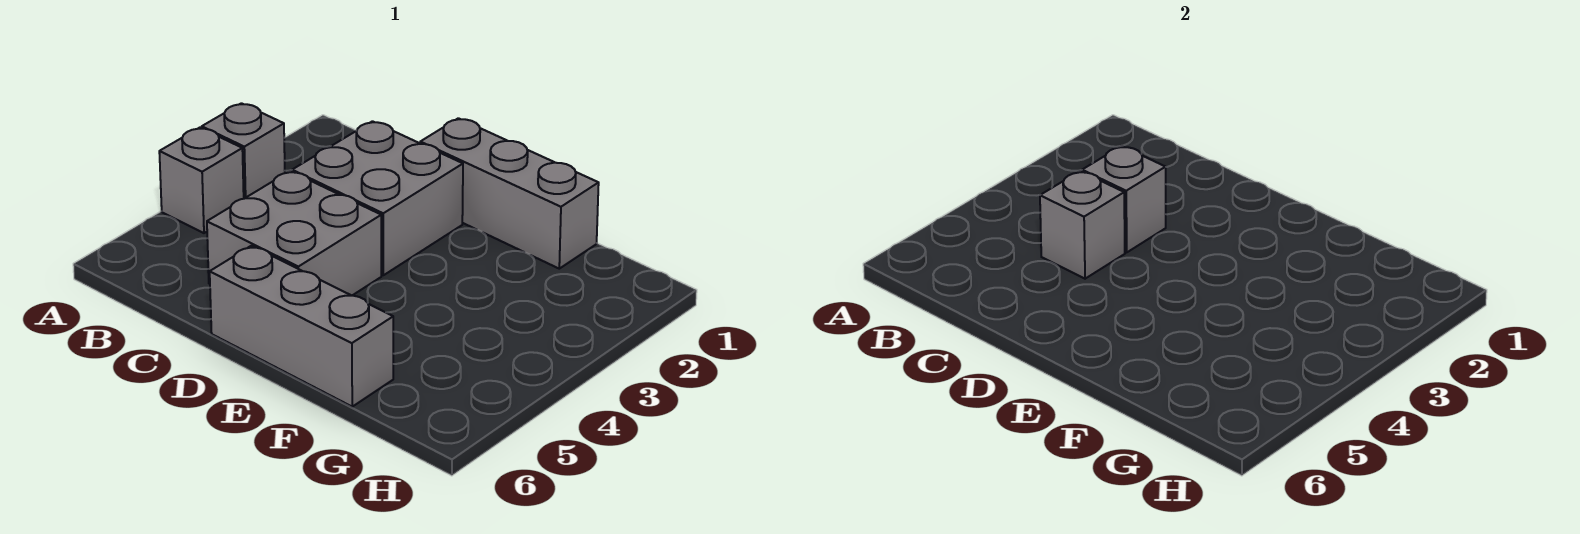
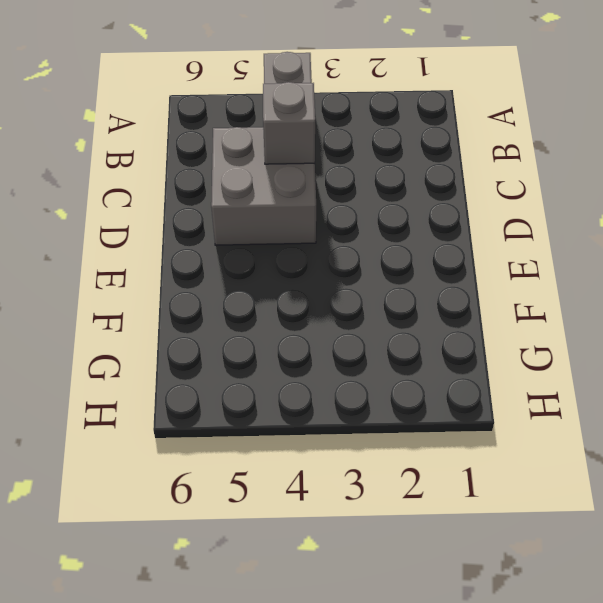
none -> grey brick A3 level 1
none -> grey brick C2:D3 level 1

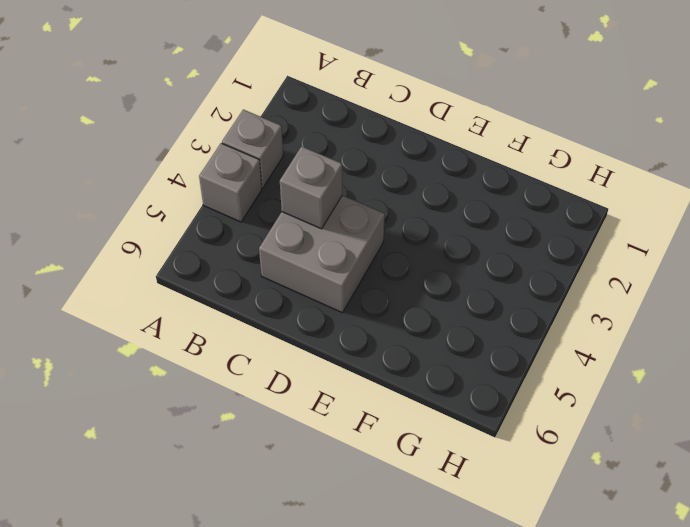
none -> grey brick C2:D3 level 1
none -> grey brick D1:F1 level 1

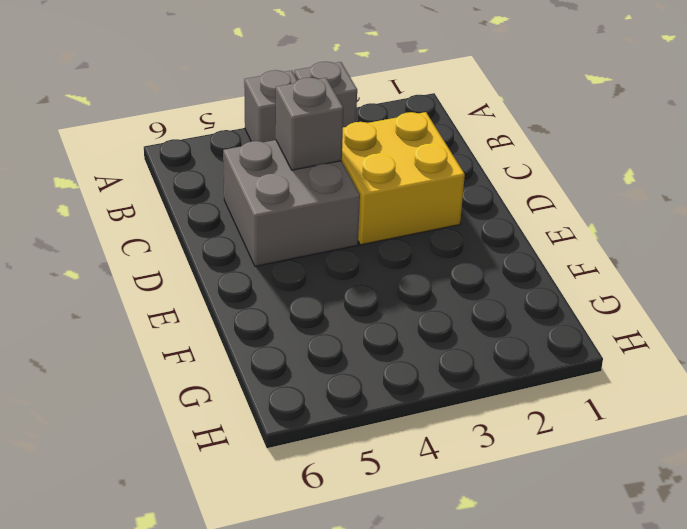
yellow brick C2:D3 level 1 -> grey brick C2:D3 level 1
none -> grey brick D1:F1 level 1
none -> grey brick D6:F6 level 1

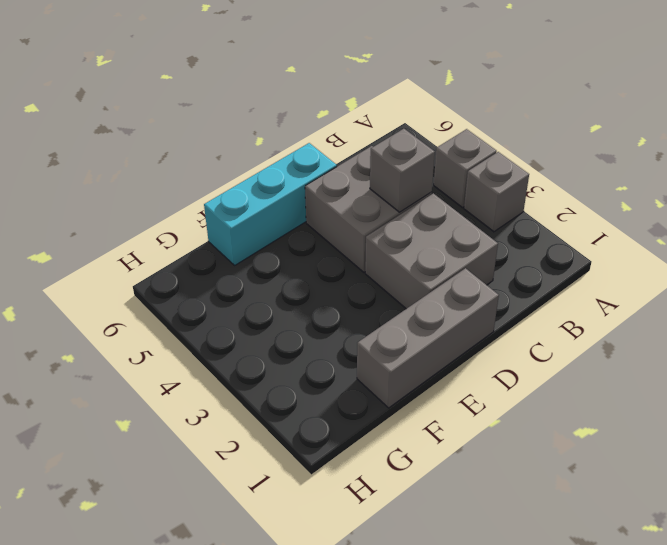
cyan brick D6:F6 level 1 -> grey brick D6:F6 level 1
none -> grey brick C3 level 2

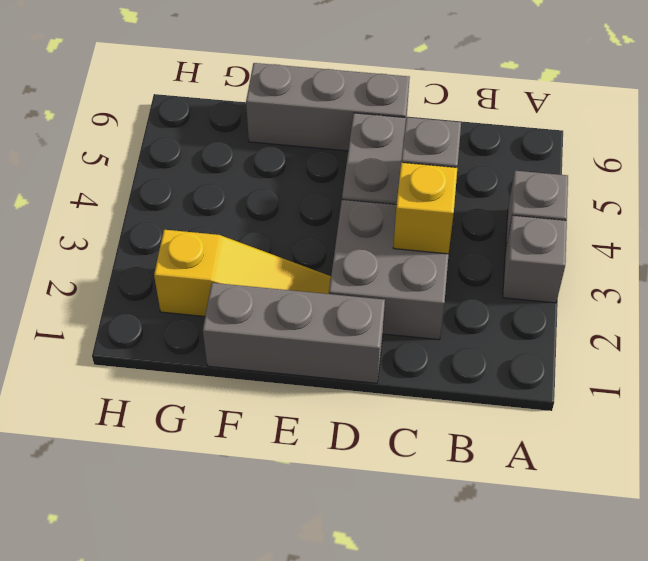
yellow brick C3 level 2 -> grey brick C3 level 2
yellow slope E2:G2 level 1 top G -> none

